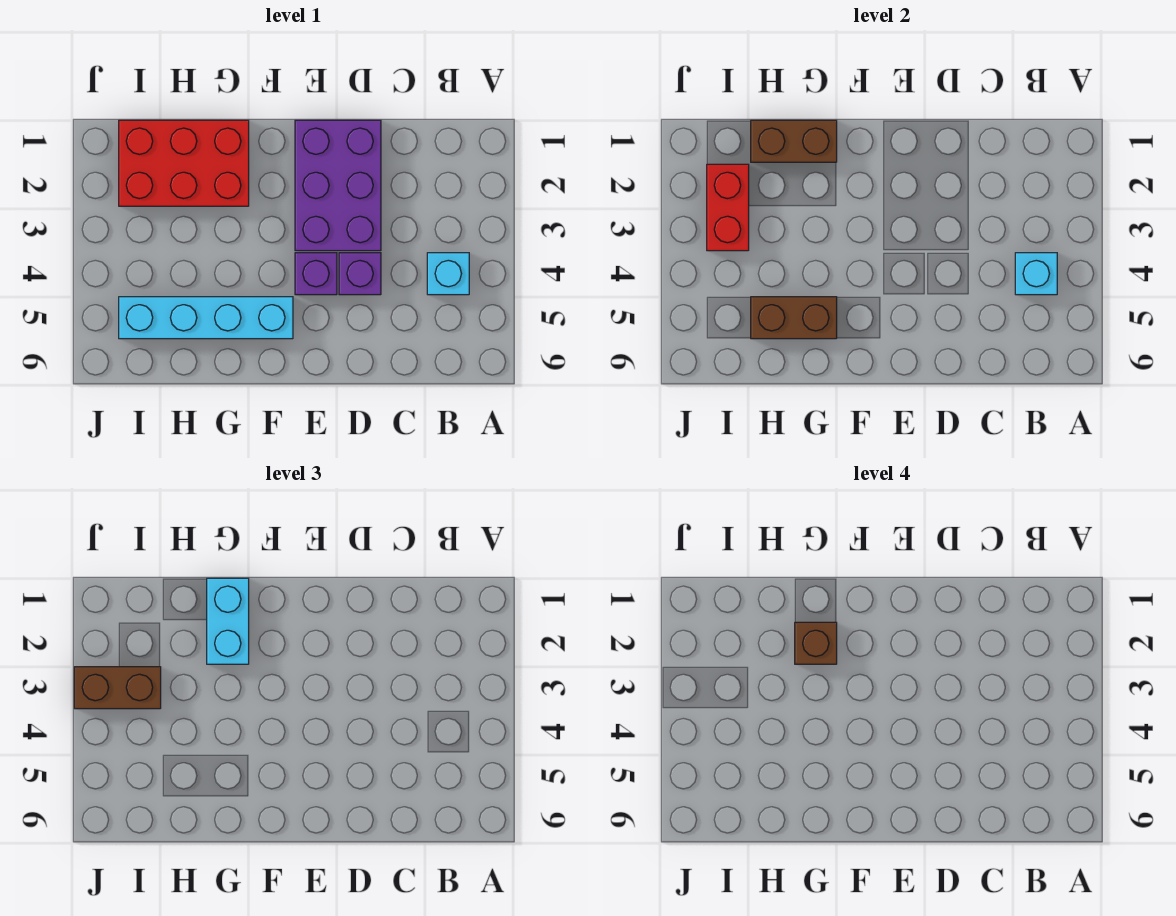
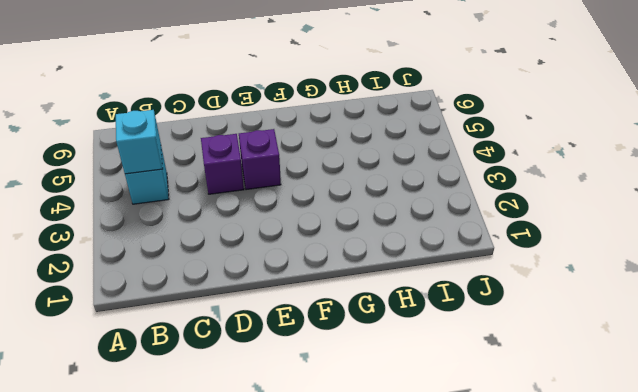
none -> purple brick D1:E3 level 1
none -> cyan brick F5:I5 level 1
none -> red brick G1:I2 level 1

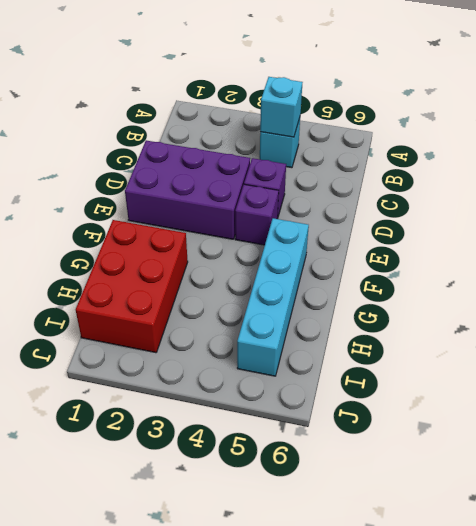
none -> brown brick G1:H1 level 2
none -> brown brick G5:H5 level 2
none -> red brick I2:I3 level 2

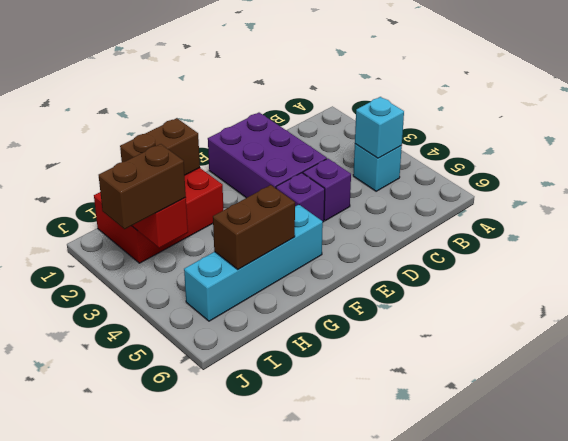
none -> cyan brick G1:G2 level 3
none -> brown brick G2 level 4

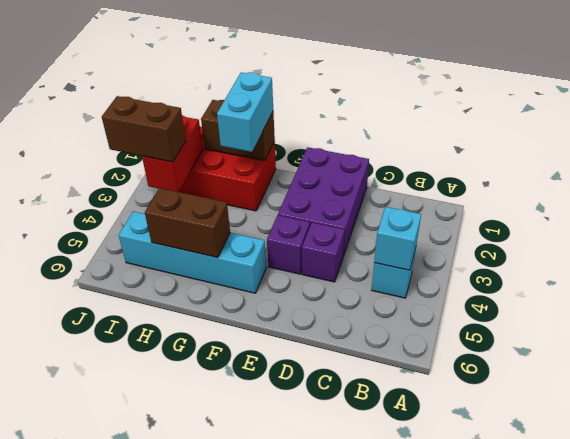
none -> brown brick G2 level 4

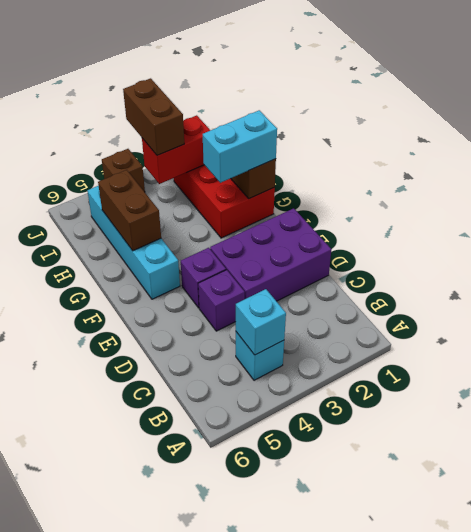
brown brick J4 level 1 -> brown brick G2 level 4

